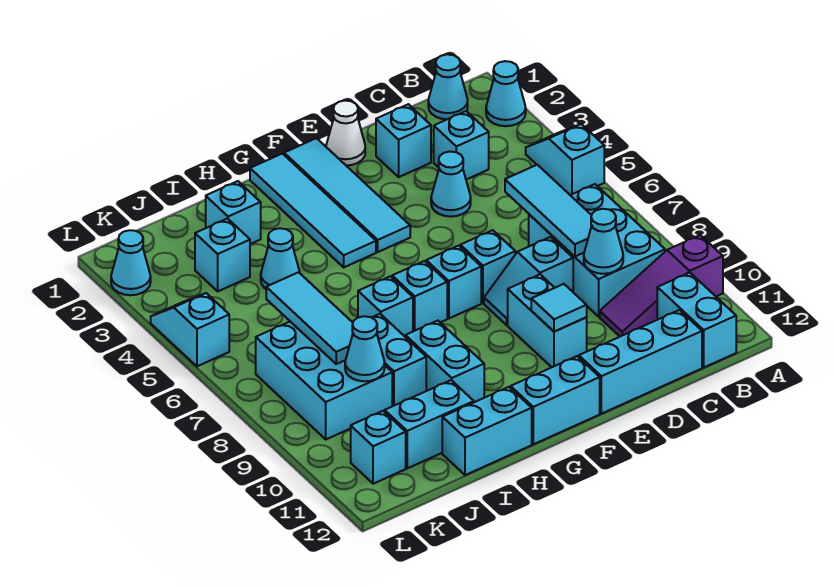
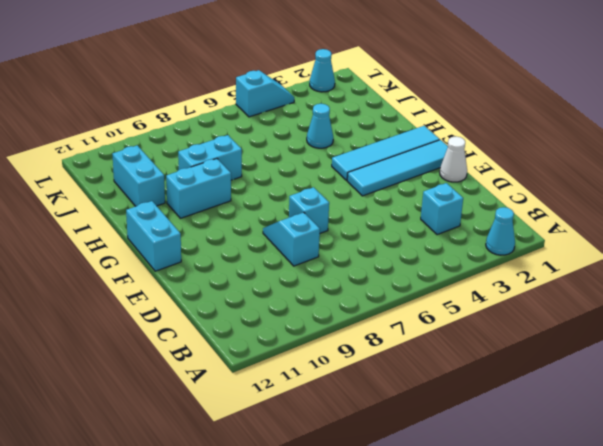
none -> cyan slope A4:A5 level 1 top 5
none -> purple slope A10:C10 level 1 top A
none -> cyan cone B1 level 1
none -> cyan brick B7:C9 level 1

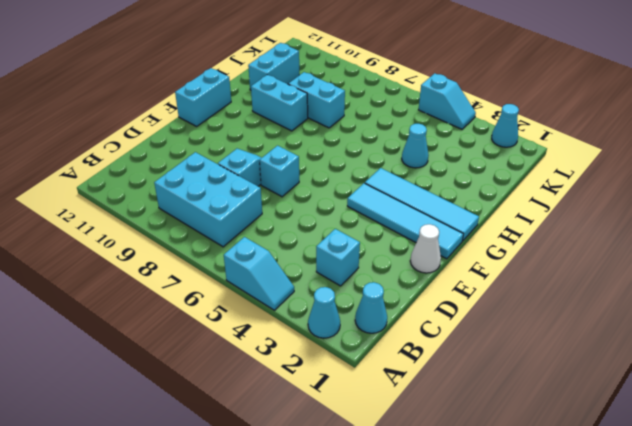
none -> purple slope A10:C10 level 1 top A
none -> cyan brick B11:B12 level 1
none -> cyan brick C12:E12 level 1
none -> cyan brick D2 level 1

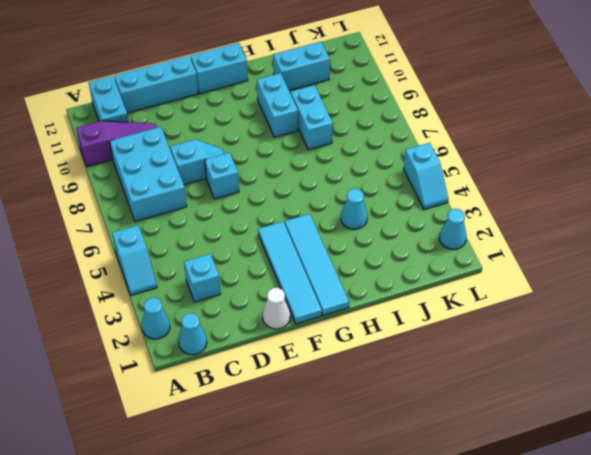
none -> cyan brick D2 level 1
none -> cyan cone D4 level 1
none -> cyan brick E9:E10 level 1
none -> cyan brick F7 level 1

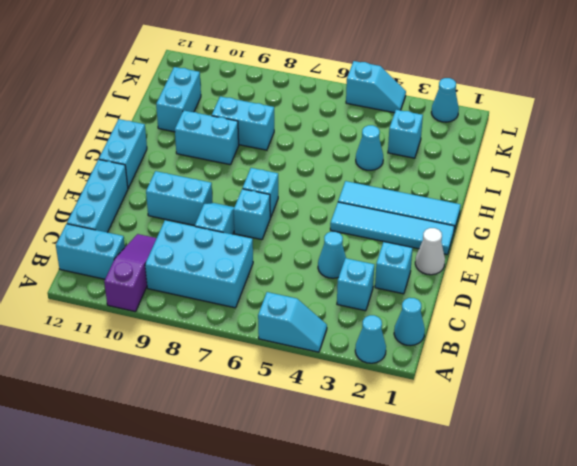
none -> cyan brick G7 level 1
none -> cyan brick H7 level 1
none -> cyan brick H12:I12 level 1
none -> cyan brick I2 level 1

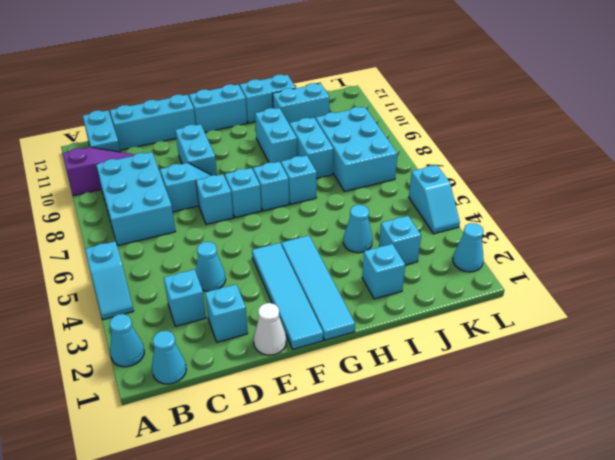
none -> cyan brick K11 level 1
none -> cyan tile C6:C8 level 2
none -> cyan cone C9 level 2
none -> cyan tile E10 level 2

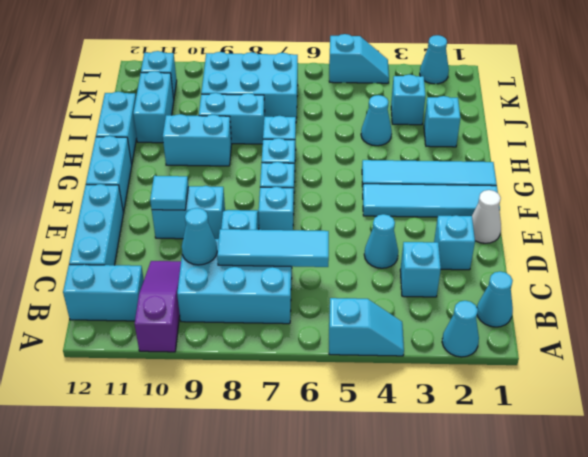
none -> cyan tile J6:J8 level 2
none -> cyan cone J9 level 2

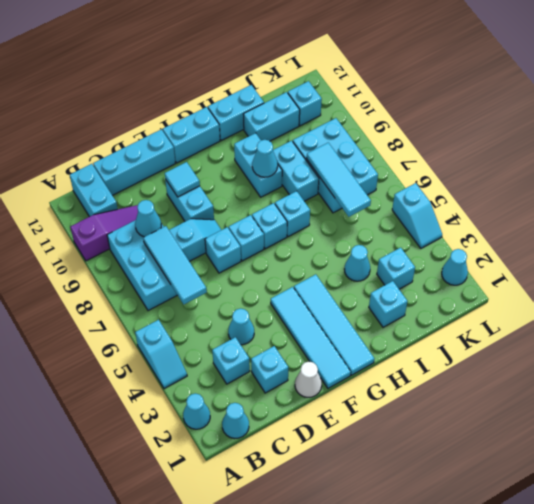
cyan cone H9 level 2 -> cyan cone J9 level 2

